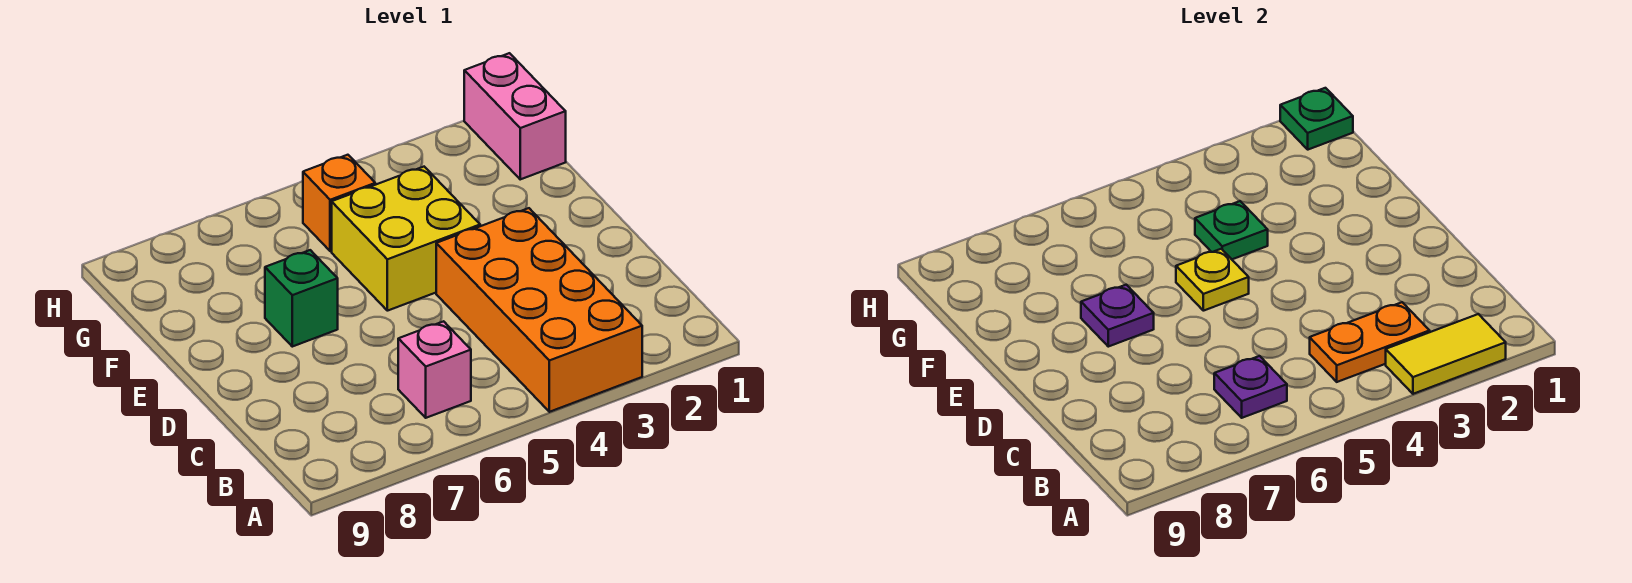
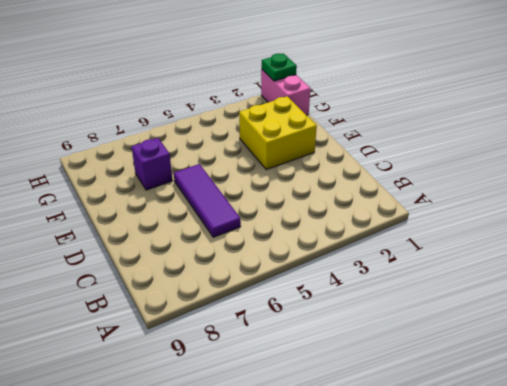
purple tile C6:E6 level 1 -> none
yellow brick E2:F3 level 1 -> yellow brick E4:F5 level 1
purple brick F7 level 1 -> none
none -> orange brick A3:D4 level 1
none -> pink brick B6 level 1
none -> green brick E7 level 1

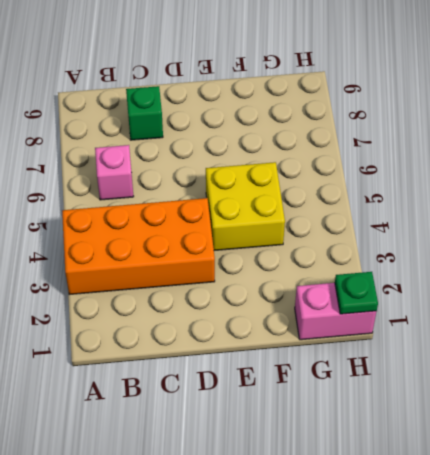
green brick C8 level 1 -> green brick E7 level 1
none -> orange brick G5 level 1
none -> yellow tile A2:A3 level 2
none -> orange plate B3:B4 level 2

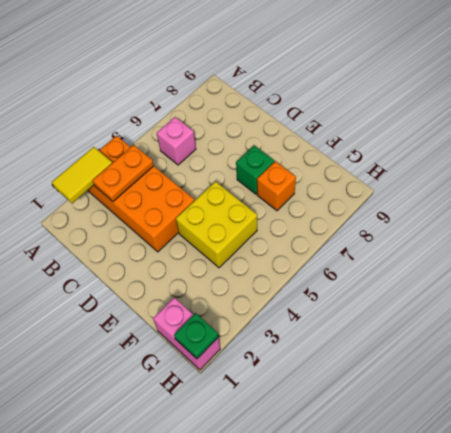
orange brick F7 level 1 -> orange brick G5 level 1
none -> purple plate B6 level 2
none -> yellow plate E5 level 2
none -> purple plate E7 level 2

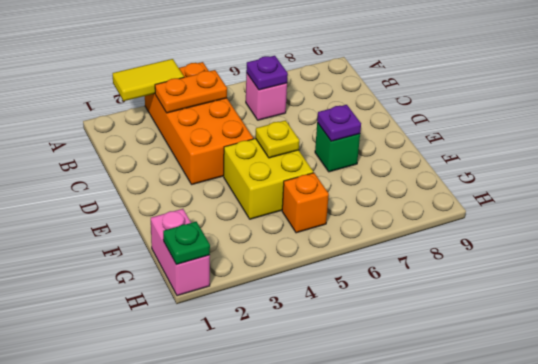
none -> green plate F4 level 2

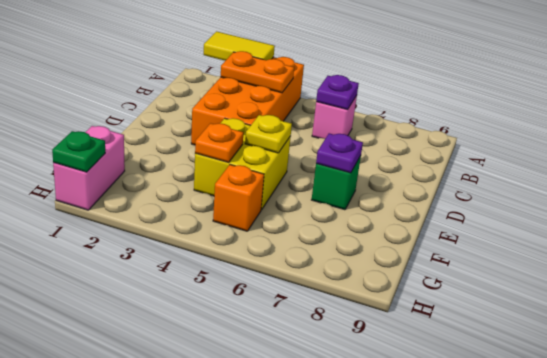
orange plate F4 level 2 -> green plate F4 level 2

